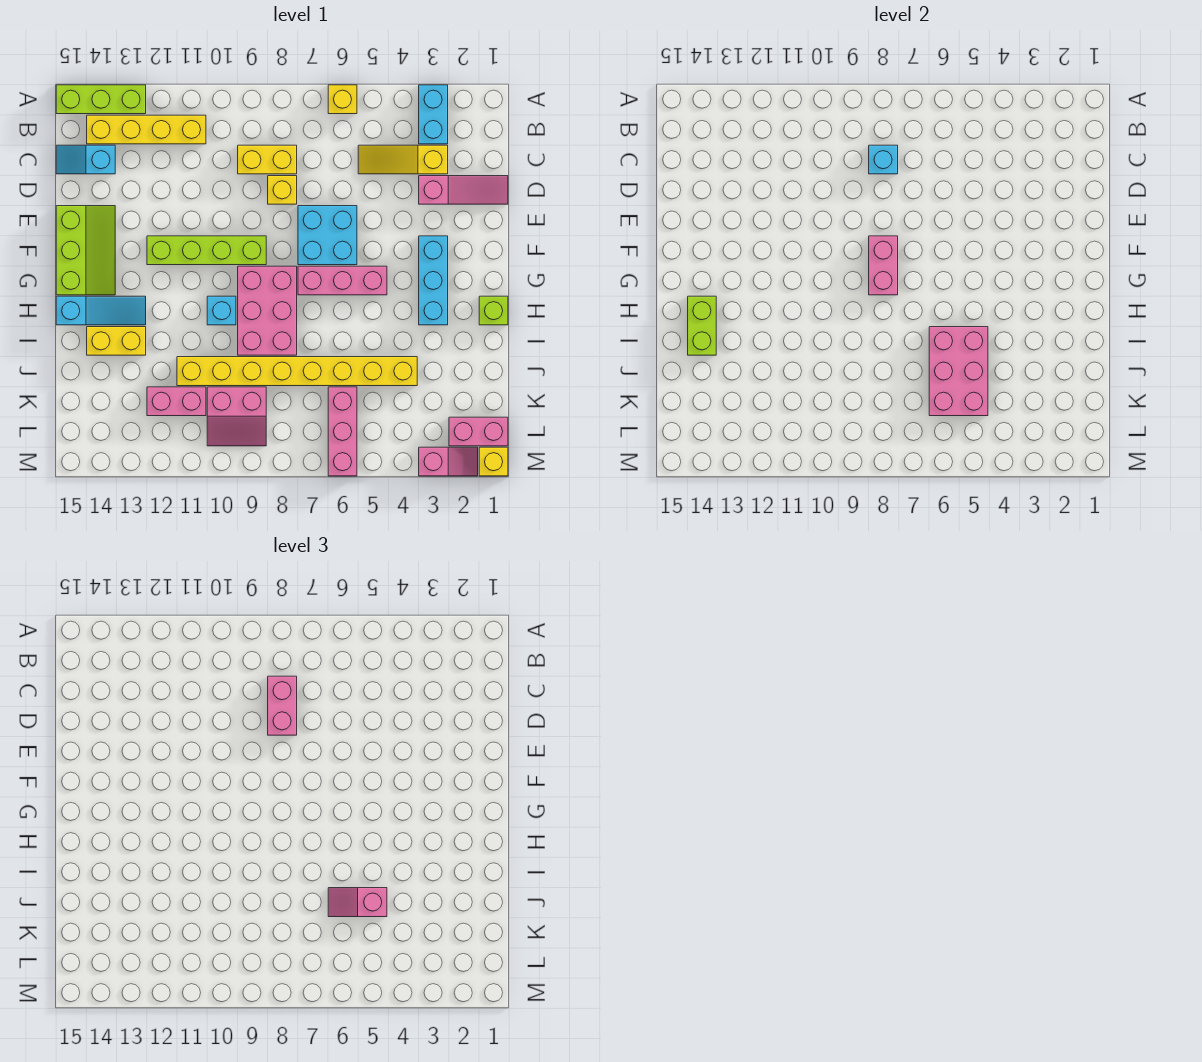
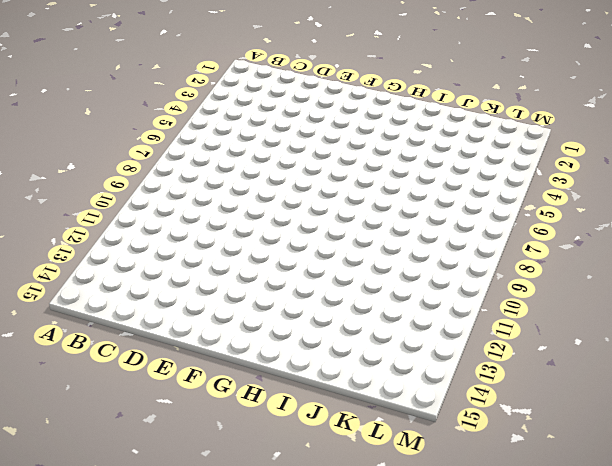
none -> cyan brick A3:B3 level 1
none -> yellow brick A6 level 1
none -> lime brick A13:A15 level 1
none -> yellow brick B11:B14 level 1

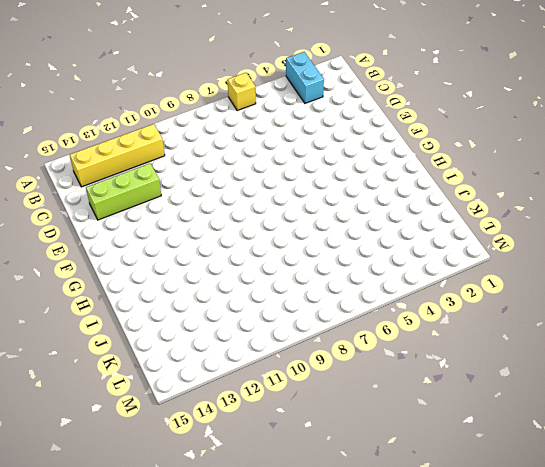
lime brick D12:D14 level 1 -> lime brick A13:A15 level 1
none -> yellow slope C3:C5 level 1 top 3
none -> yellow brick C8:C9 level 1
none -> cyan slope C14:C15 level 1 top 14
none -> pink slope D1:D3 level 1 top 3

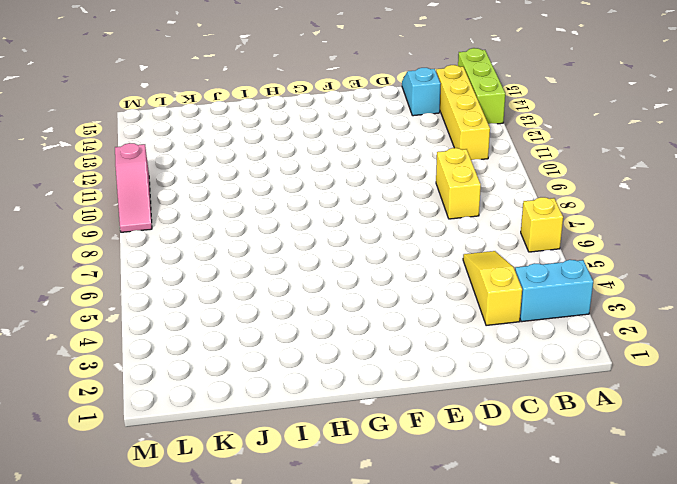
pink slope M9:M11 level 1 top 11 -> pink slope D1:D3 level 1 top 3
none -> yellow brick D8 level 1
none -> cyan brick E6:F7 level 1
none -> lime slope E14:G15 level 1 top 15
none -> cyan brick F3:H3 level 1

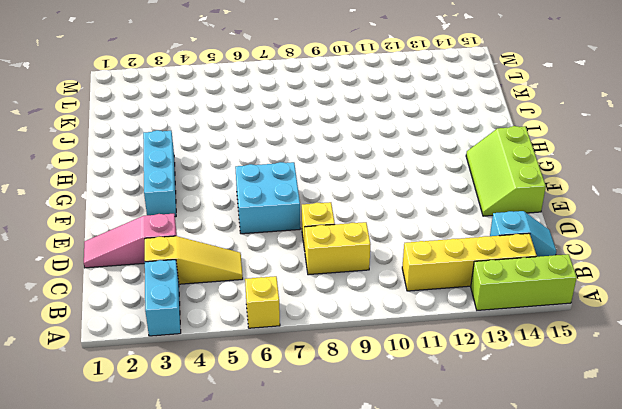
none -> lime brick F9:F12 level 1
none -> pink brick G5:G7 level 1
none -> pink brick G8:I9 level 1
none -> lime brick H1 level 1

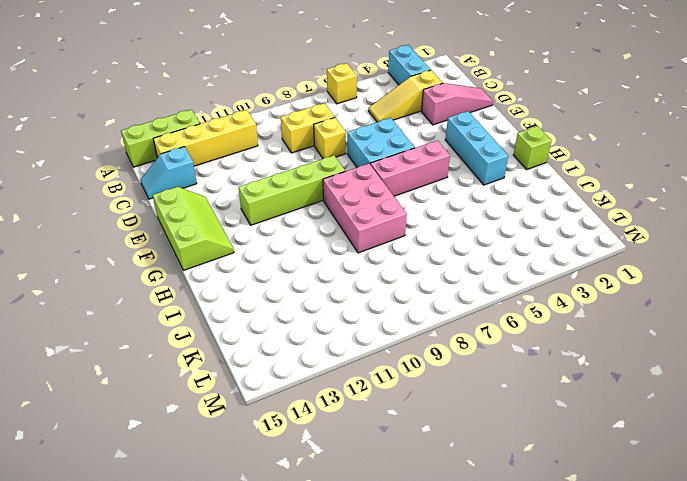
none -> cyan brick H10 level 1
none -> cyan slope H13:H15 level 1 top 15
none -> yellow brick I13:I14 level 1
none -> yellow brick J4:J11 level 1

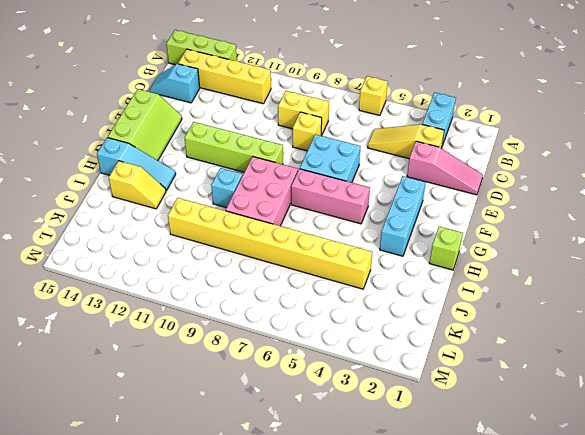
yellow slope I13:I14 level 1 top 14 -> yellow brick I13:I14 level 1
none -> pink brick K6:M6 level 1
none -> pink slope K9:L10 level 1 top K
none -> pink brick K11:K12 level 1
none -> pink brick L1:L2 level 1

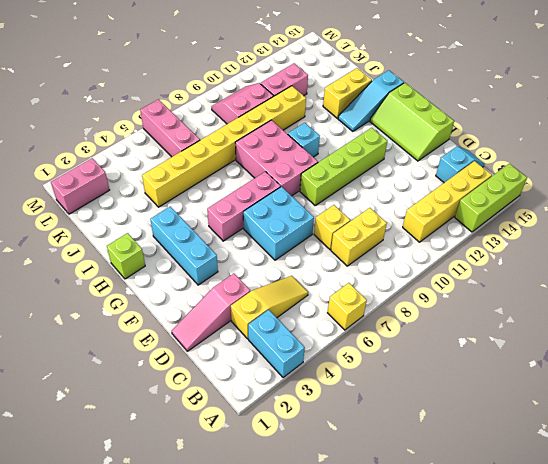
none -> yellow brick M1 level 1
none -> pink slope M2:M3 level 1 top 3
none -> cyan brick C8 level 2
none -> pink brick F8:G8 level 2

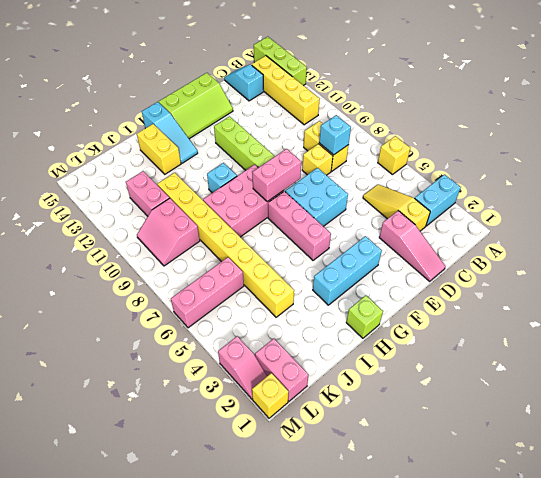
none -> lime brick H14:I14 level 2
none -> pink brick I5:K6 level 2
none -> pink brick C8:D8 level 3
none -> pink slope J5:J6 level 3 top 5

